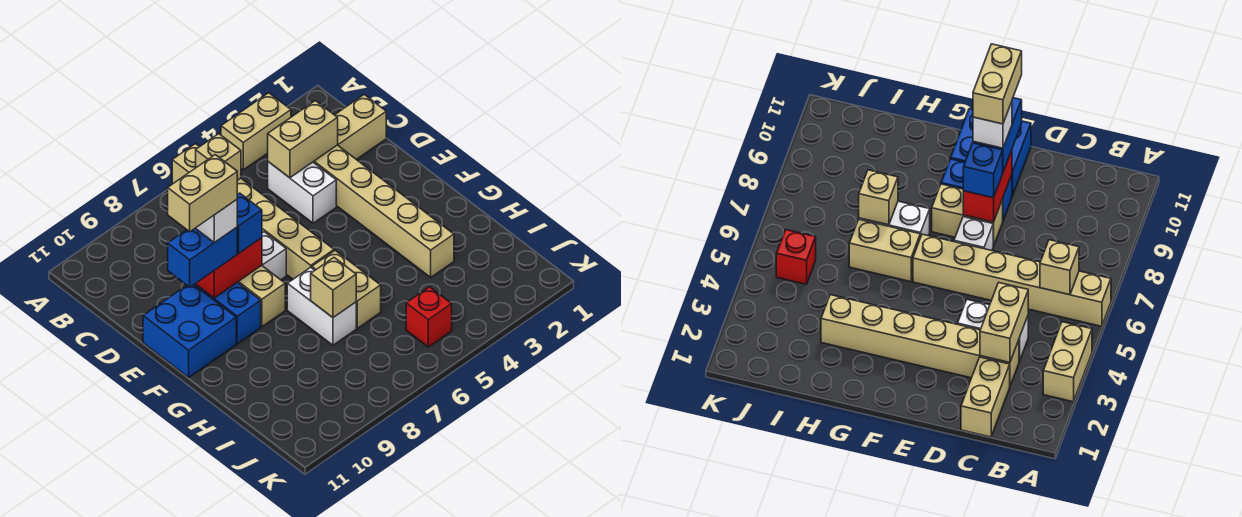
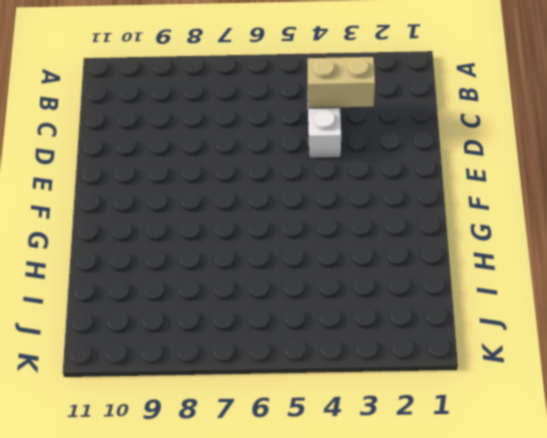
none -> tan brick A3:A4 level 1
none -> tan brick A6:F6 level 1
none -> tan brick C1:C2 level 1

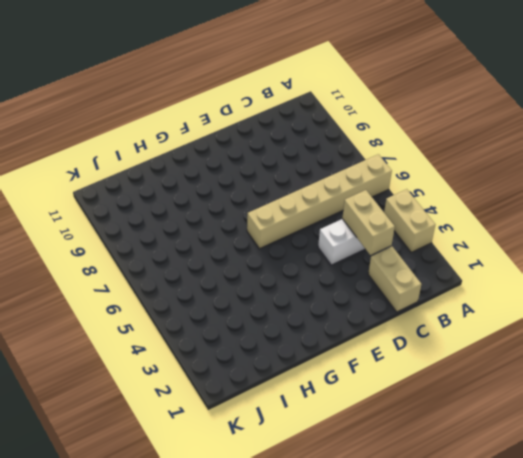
none -> tan brick C3:H3 level 1
none -> white brick E7 level 1
none -> tan brick E8:F8 level 1

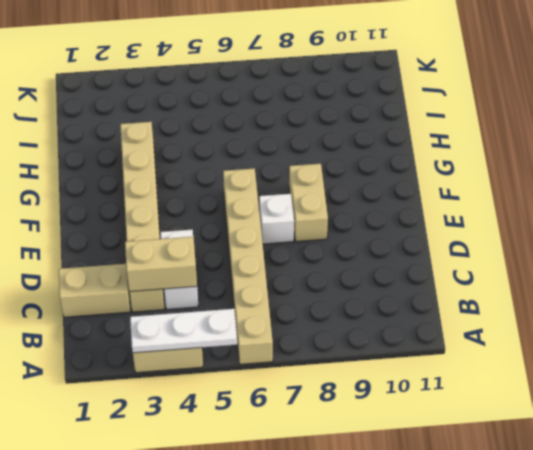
white plate A3:A5 level 2 -> none
none -> blue brick E9:F9 level 1
none -> blue brick E10:F11 level 1
none -> tan brick G6:H6 level 1

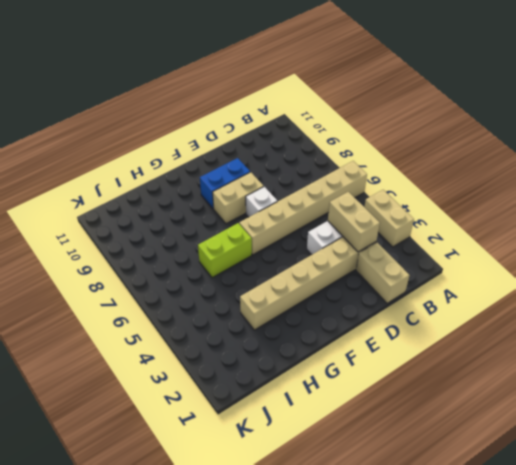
lime brick G6:H6 level 1 -> tan brick G6:H6 level 1
none -> blue brick E10:F11 level 1
none -> white brick G7:H7 level 1
none -> red brick J5 level 1

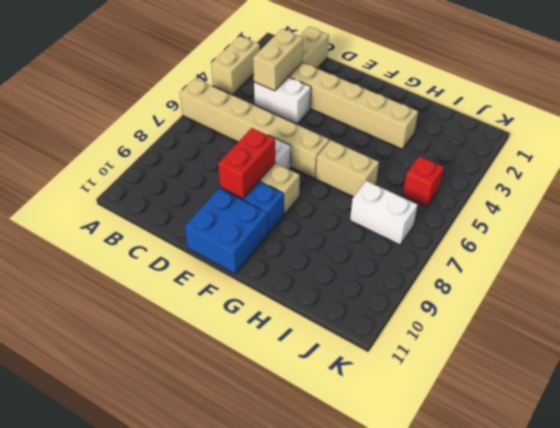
white brick I7:J7 level 1 -> white brick G7:H7 level 1
none -> tan brick B6 level 2
none -> tan brick H7 level 2
none -> blue brick E8 level 3

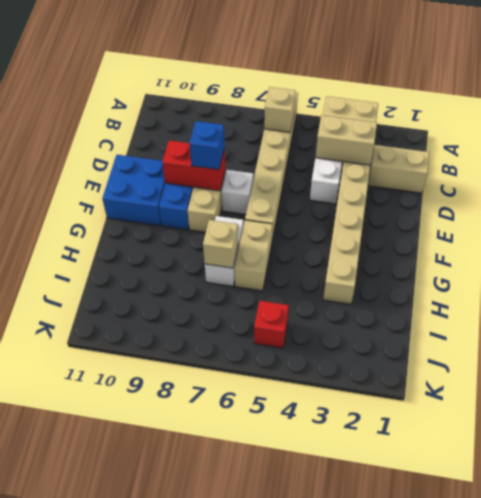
none -> blue brick E9:E10 level 3
none -> white brick E9 level 4
none -> tan brick E9:E10 level 5

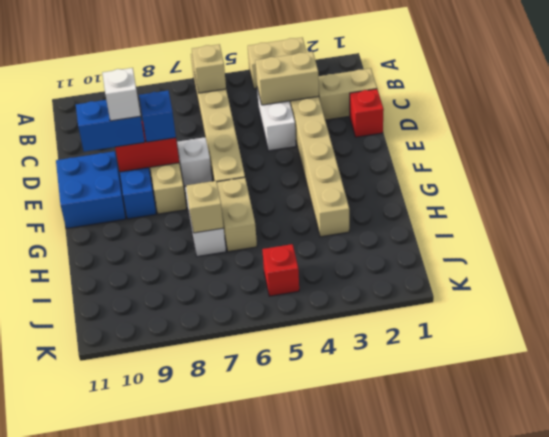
red brick D1 level 1 -> none
none -> tan brick E9:E10 level 5

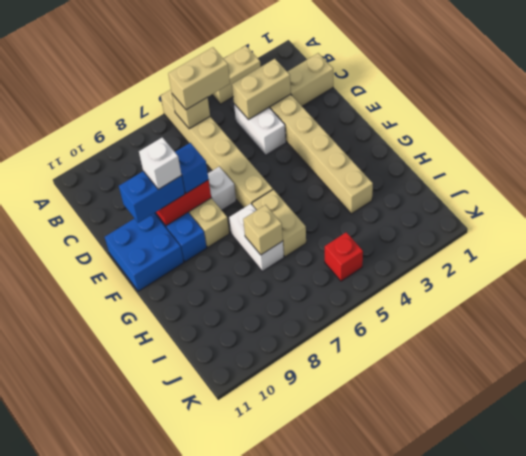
tan brick B5:B6 level 3 -> tan brick E9:E10 level 5

